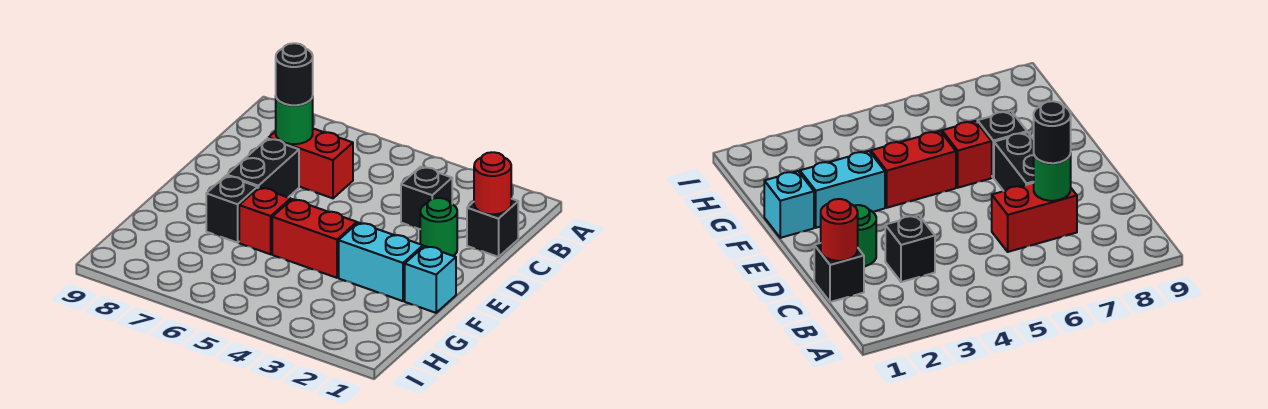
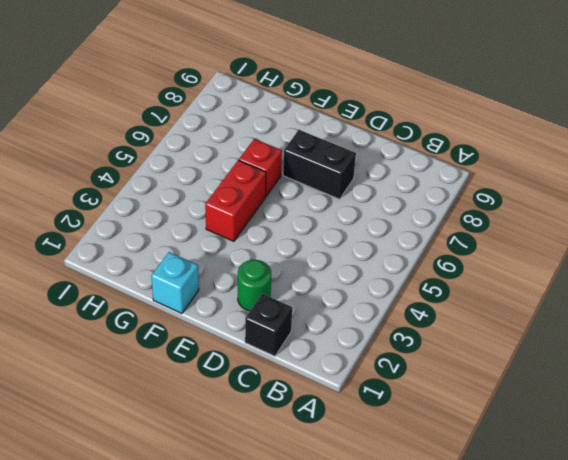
none -> black brick C3 level 1
none -> red brick C6:C7 level 1
none -> cyan brick F2:F3 level 1

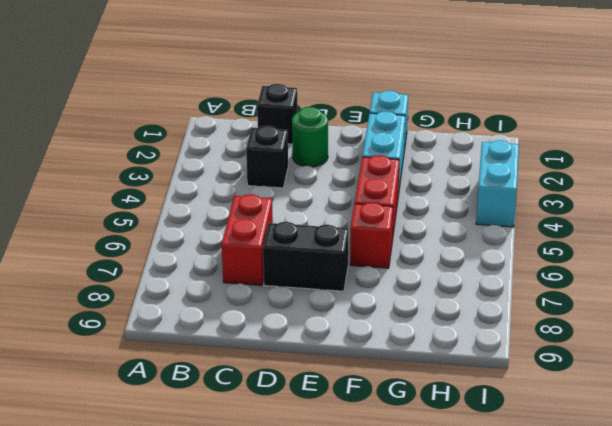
cyan brick I3:I4 level 1 -> none
none -> black brick F7 level 1
none -> red round brick C1 level 2
none -> green round brick C7 level 2

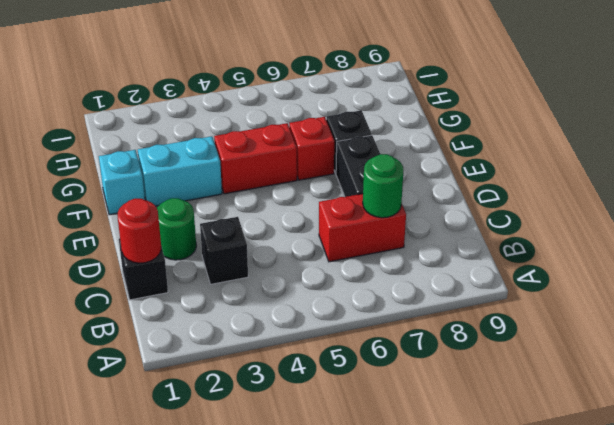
none -> black round brick C7 level 3

